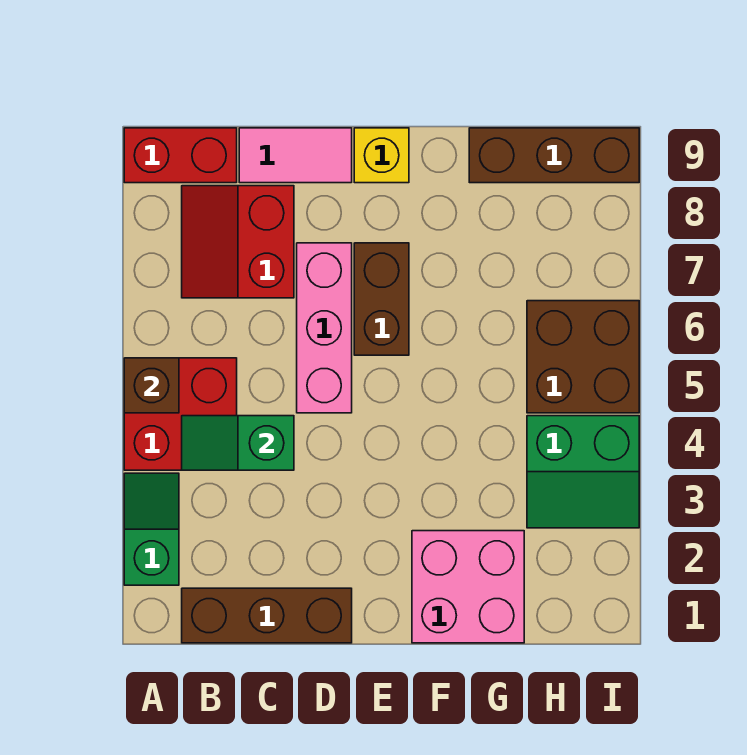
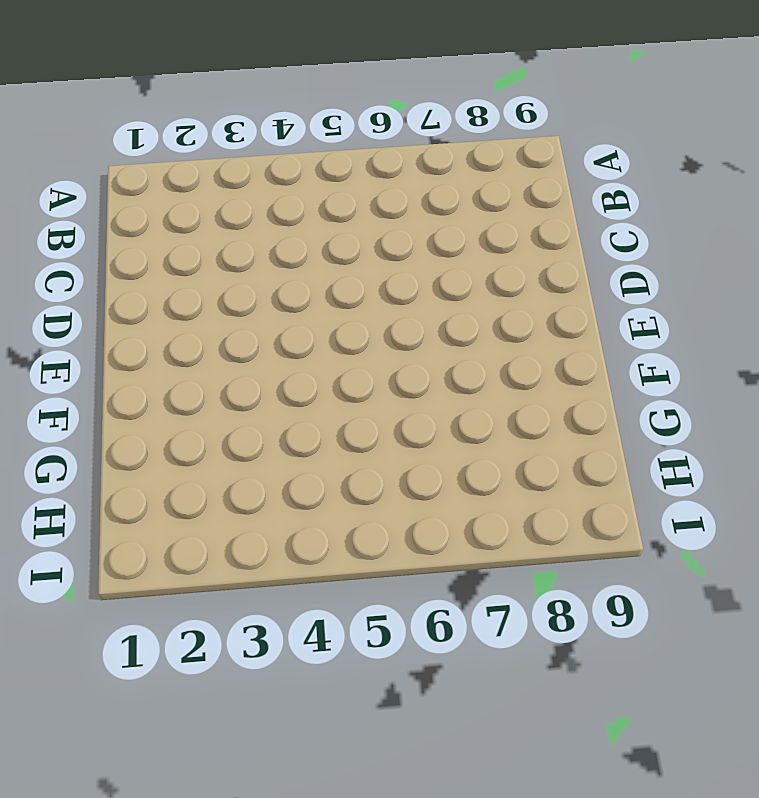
none -> green slope A2:A3 level 1 top 2
none -> red brick A4:B5 level 1
none -> red brick A9:B9 level 1

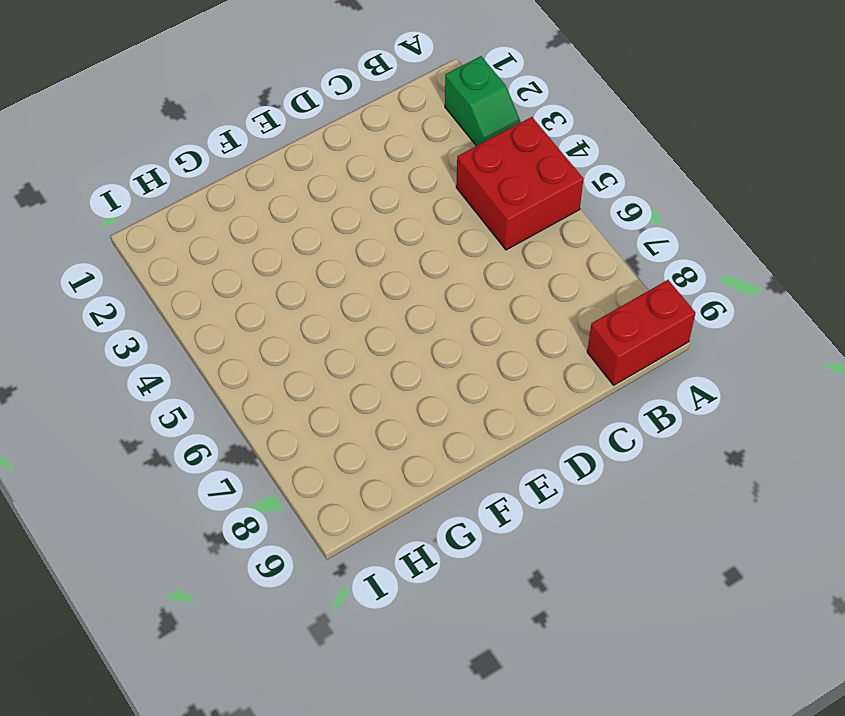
none -> brown brick B1:D1 level 1
none -> red slope B7:C8 level 1 top C
none -> pink tile C9:D9 level 1

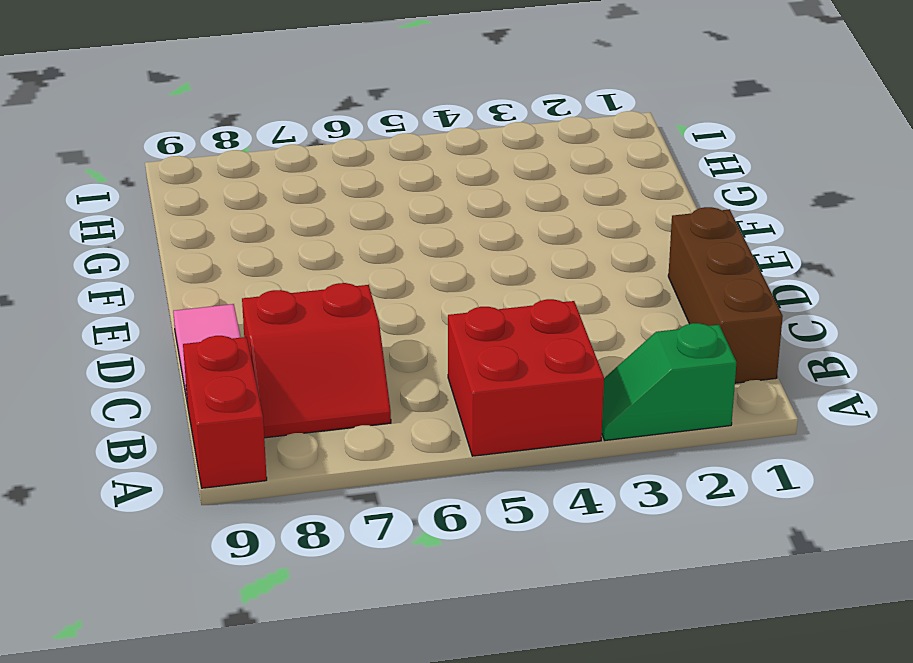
none -> pink brick D5:D7 level 1
none -> brown brick E6:E7 level 1
none -> yellow brick E9 level 1

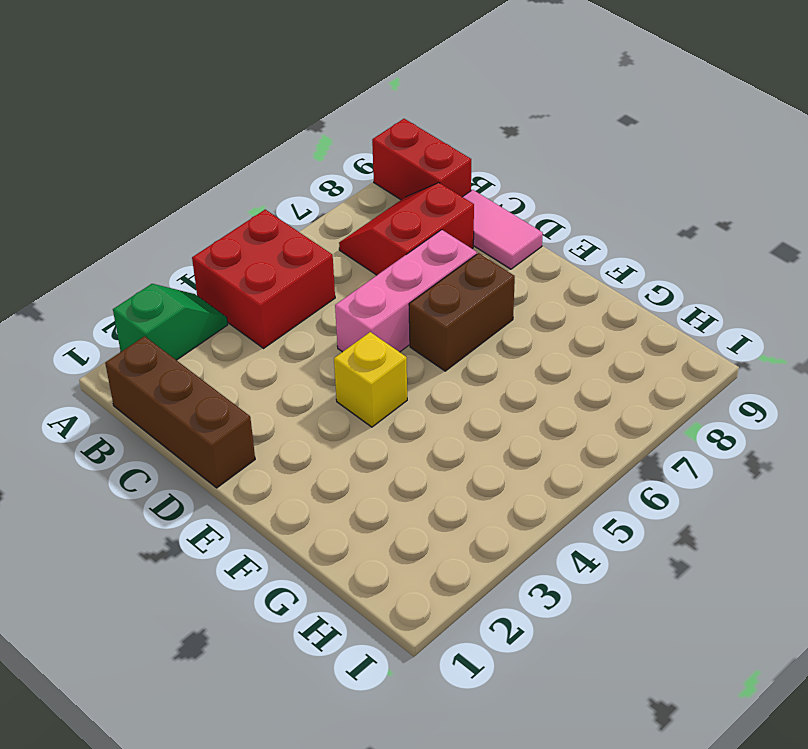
yellow brick E4 level 1 -> yellow brick E9 level 1
none -> pink brick F1:G2 level 1
none -> brown brick G9:I9 level 1
none -> green slope H3:I4 level 1 top 4

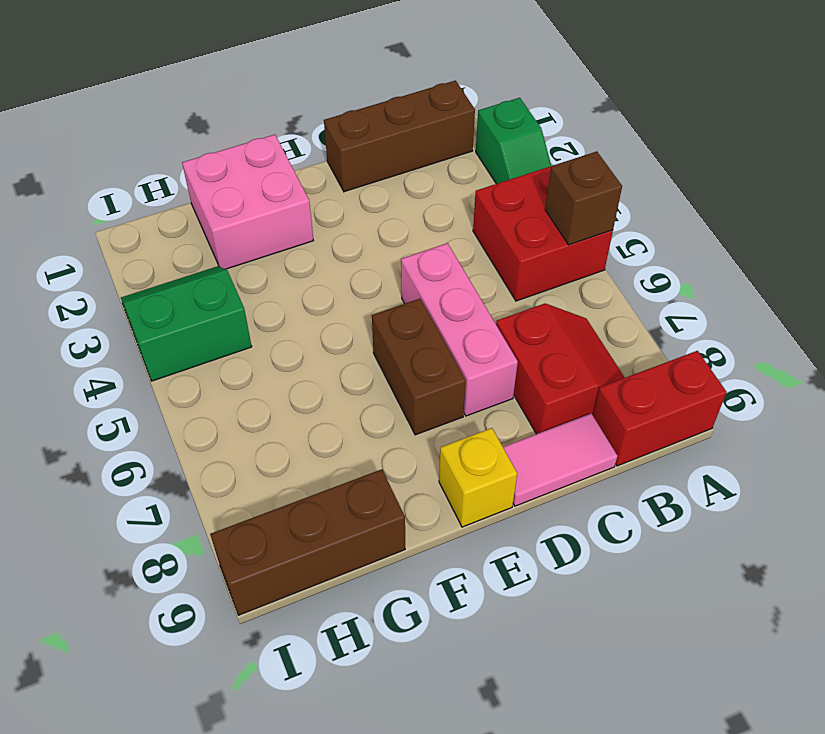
none -> brown brick H5:I6 level 1
none -> green slope B4:C4 level 2 top C

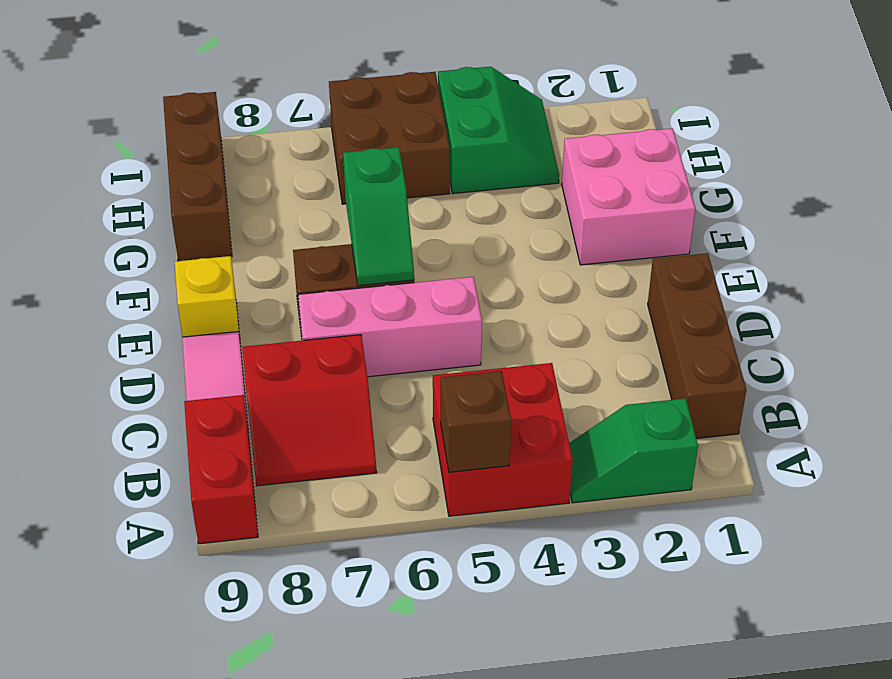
green slope E6:F6 level 2 top F -> green slope B4:C4 level 2 top C

